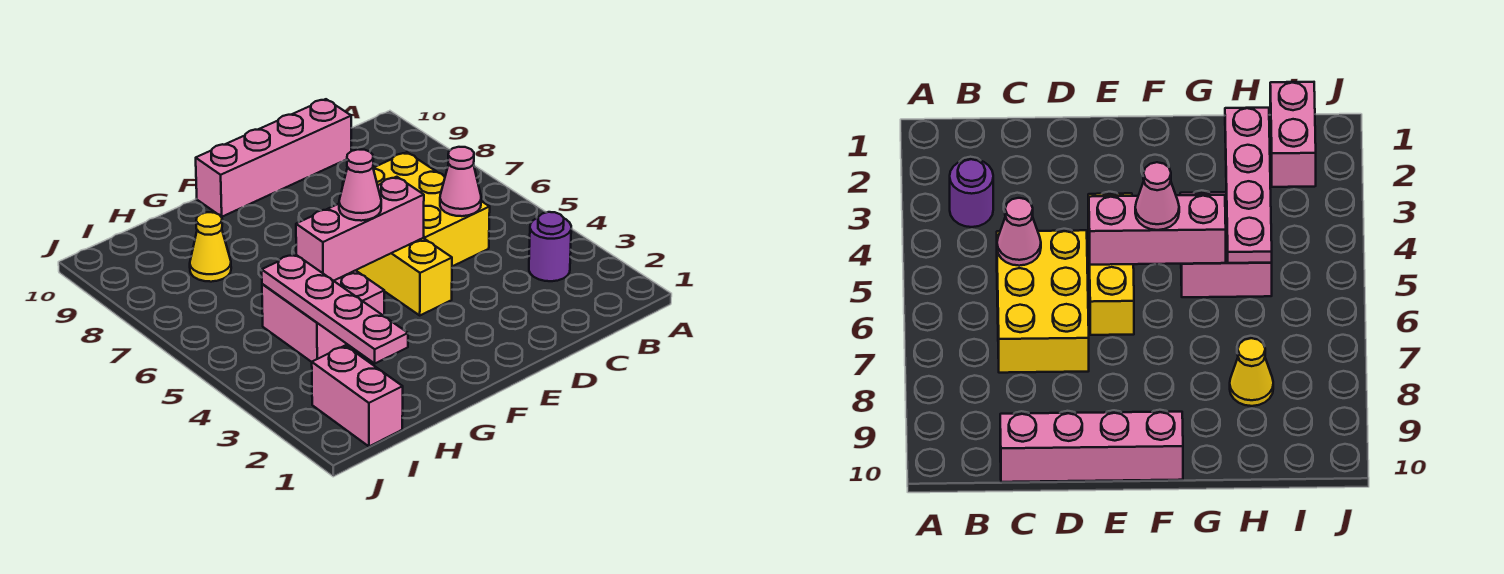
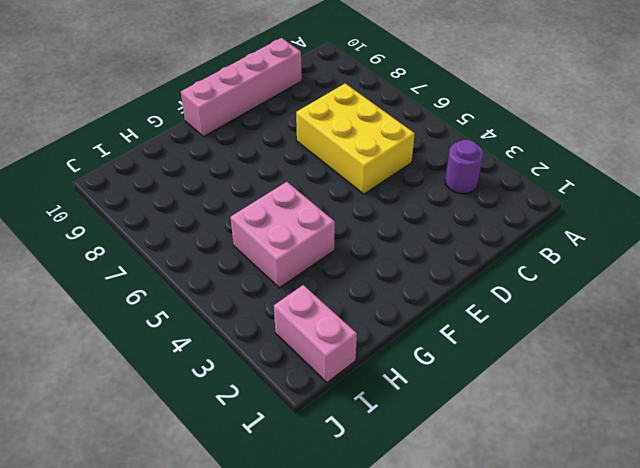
none -> yellow brick E4:E6 level 1
none -> yellow cone H8 level 1

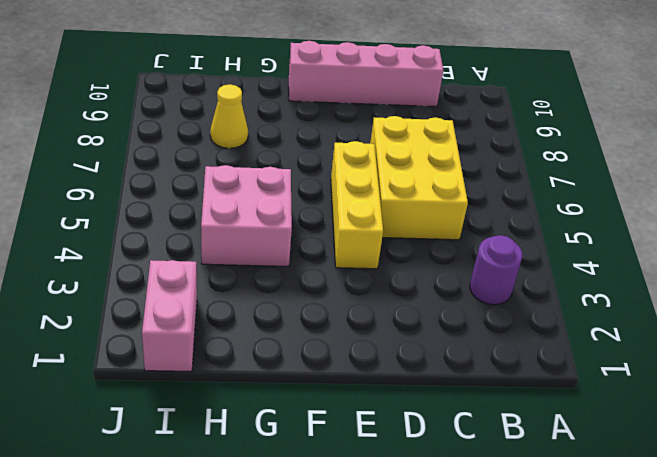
none -> pink cone C5 level 2
none -> pink brick E5:G5 level 2

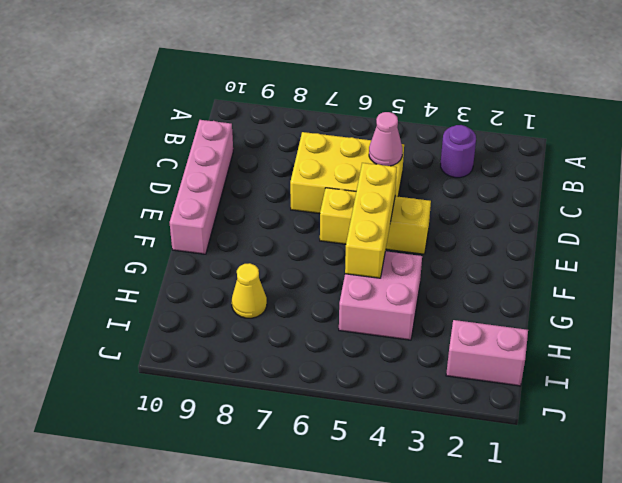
yellow brick E5:G5 level 2 -> pink brick E5:G5 level 2
none -> pink plate H2:H5 level 2
none -> pink cone F5 level 3

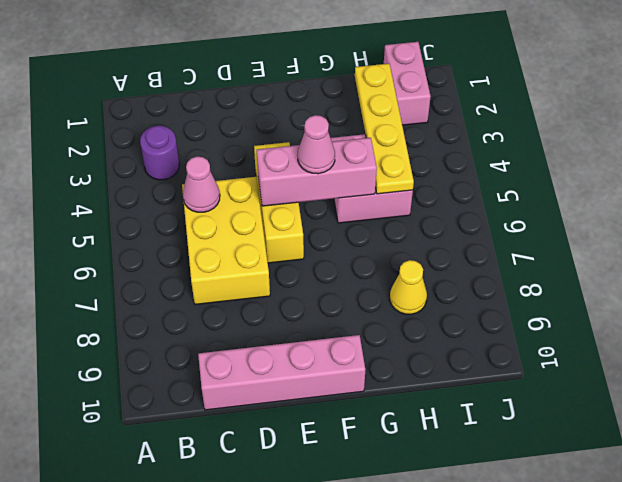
yellow plate H2:H5 level 2 -> pink plate H2:H5 level 2

